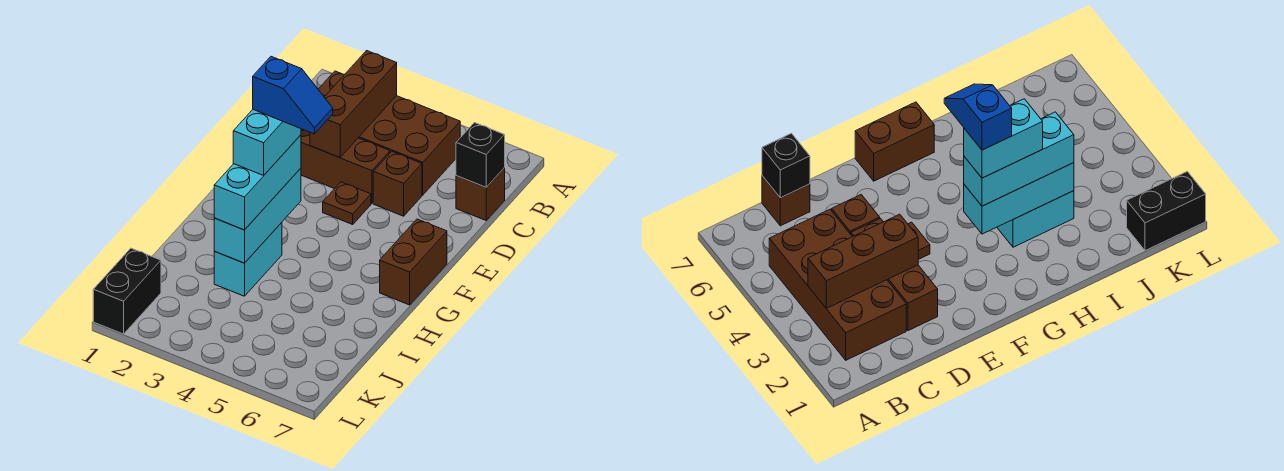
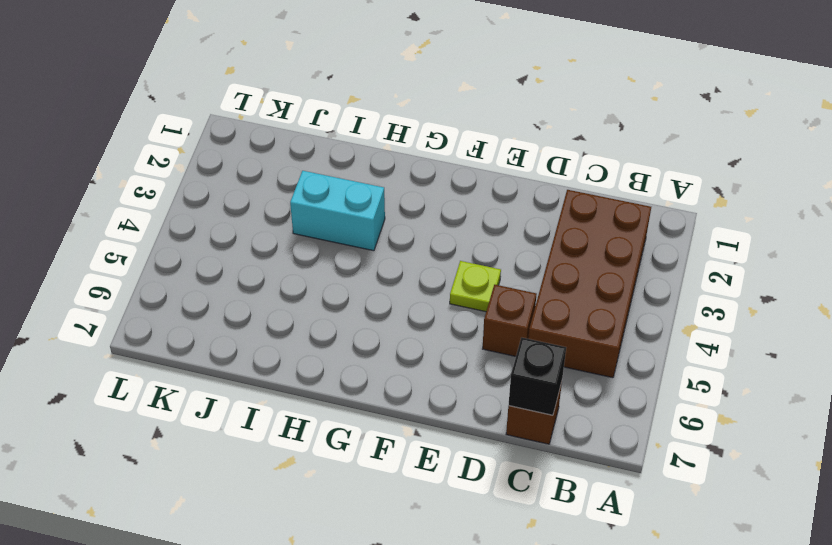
lime plate E4 level 1 -> brown plate E4 level 1
none -> brown brick D2:D4 level 1
none -> brown brick F7:G7 level 1
none -> black brick K1:L1 level 1

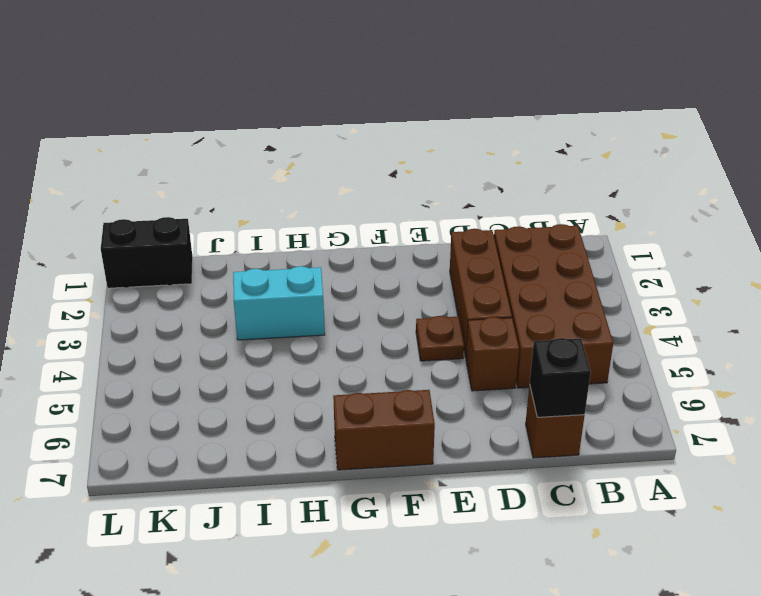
none -> brown brick B3:D3 level 2
none -> cyan brick G3:I3 level 2
none -> cyan brick G3:I3 level 3

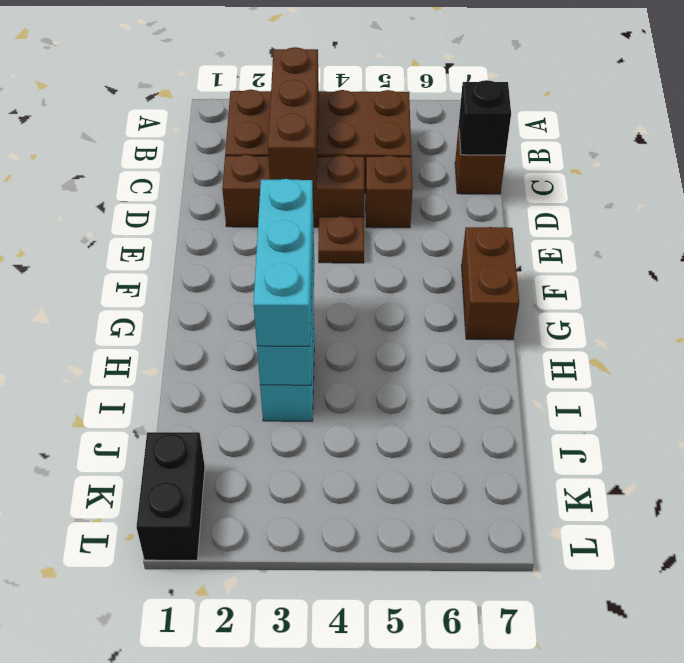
none -> cyan brick G3:H3 level 4
none -> blue slope G3:G4 level 5 top 3

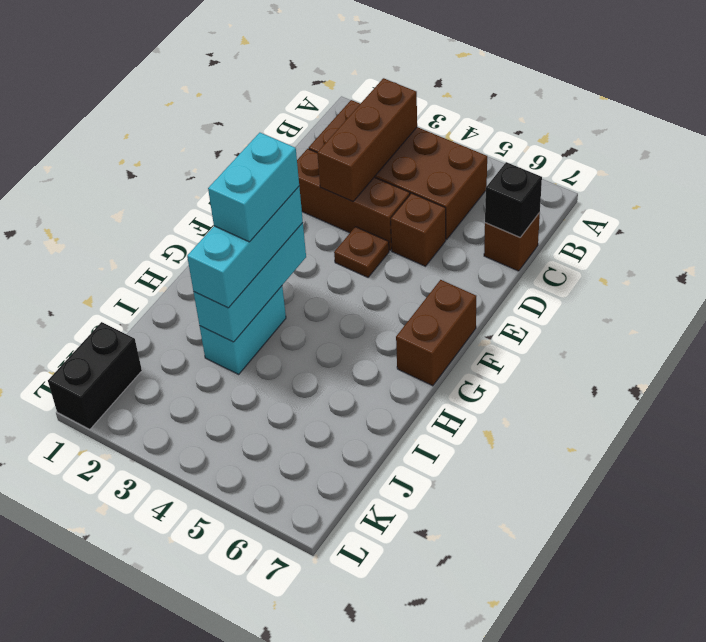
none -> blue slope G3:G4 level 5 top 3

